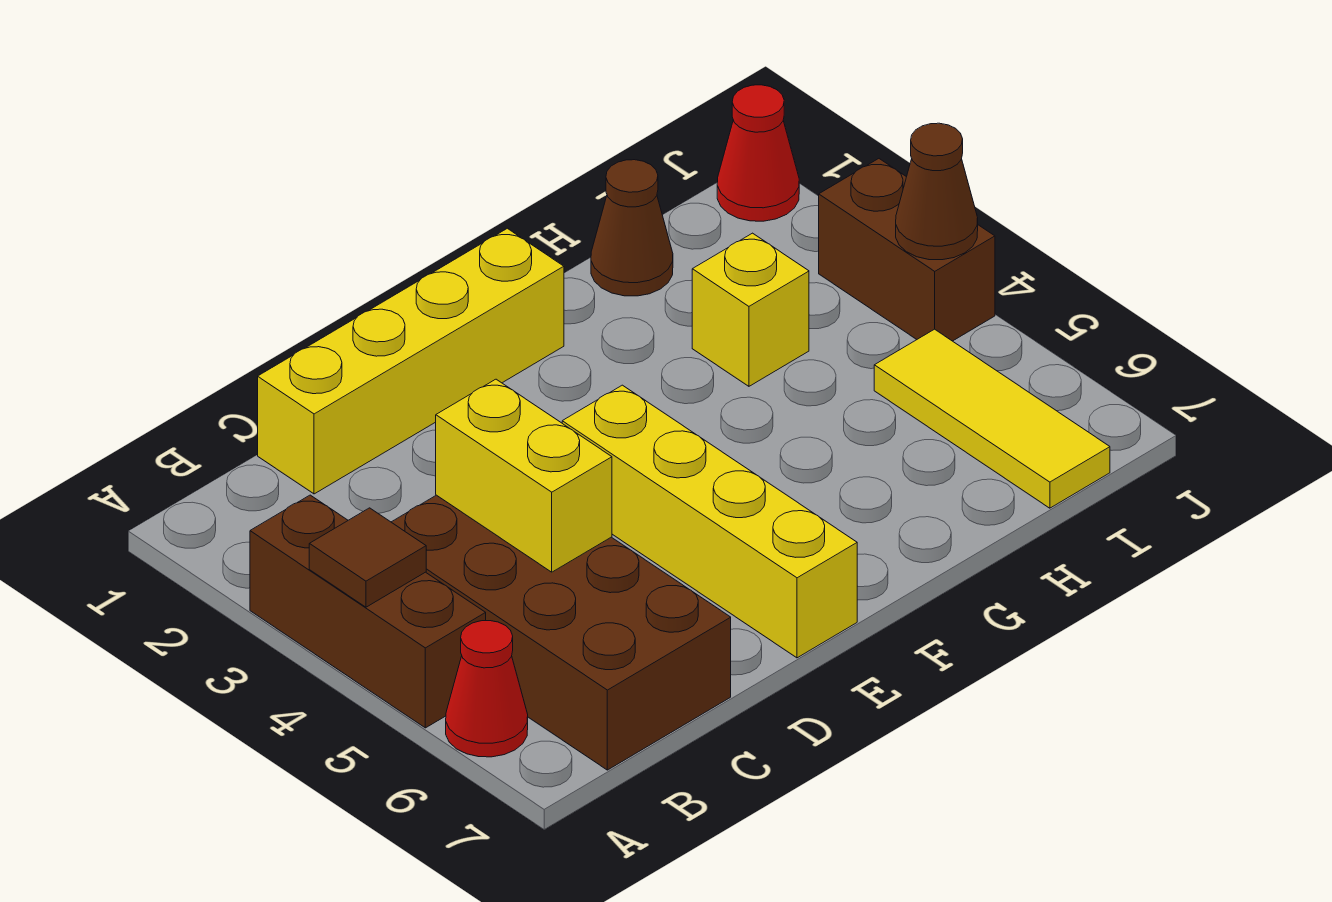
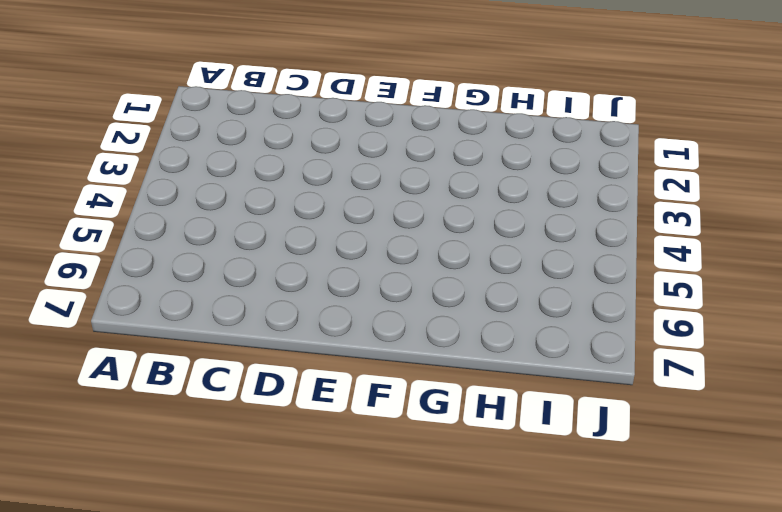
none -> brown brick A3:A5 level 1
none -> red cone A6 level 1
none -> brown brick B4:C7 level 1

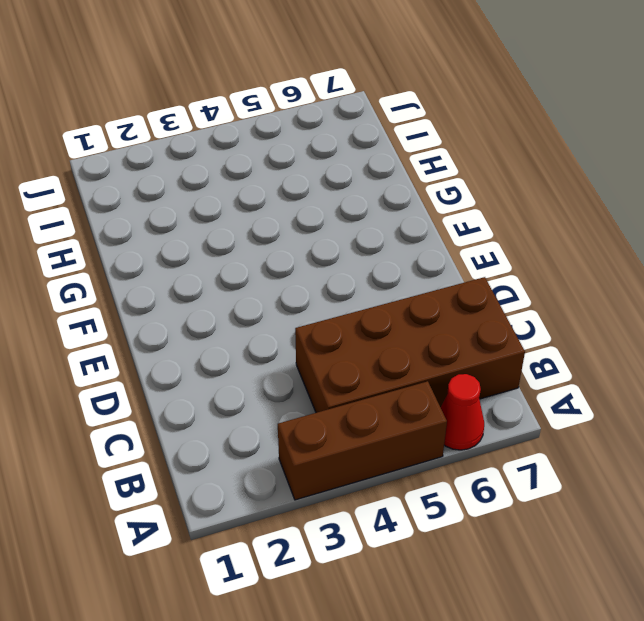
none -> yellow brick C1:F1 level 1
none -> yellow brick E4:E7 level 1
none -> brown cone H1 level 1

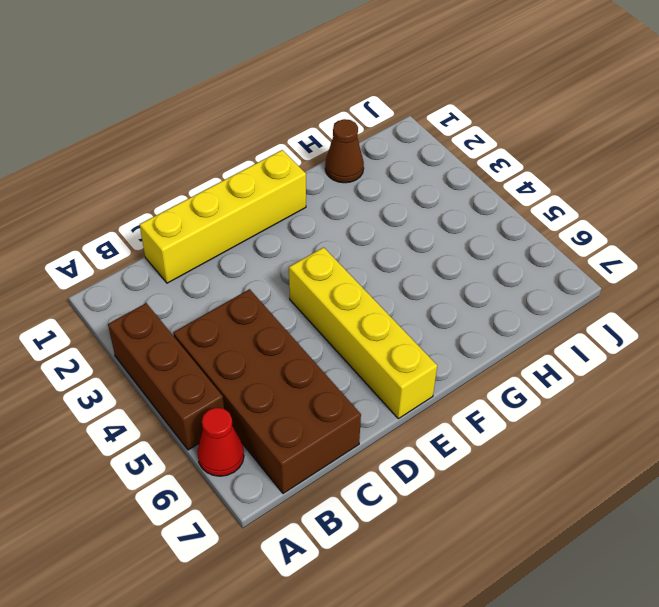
none -> yellow brick H3 level 1
none -> yellow tile I5:I7 level 1
none -> red cone J1 level 1

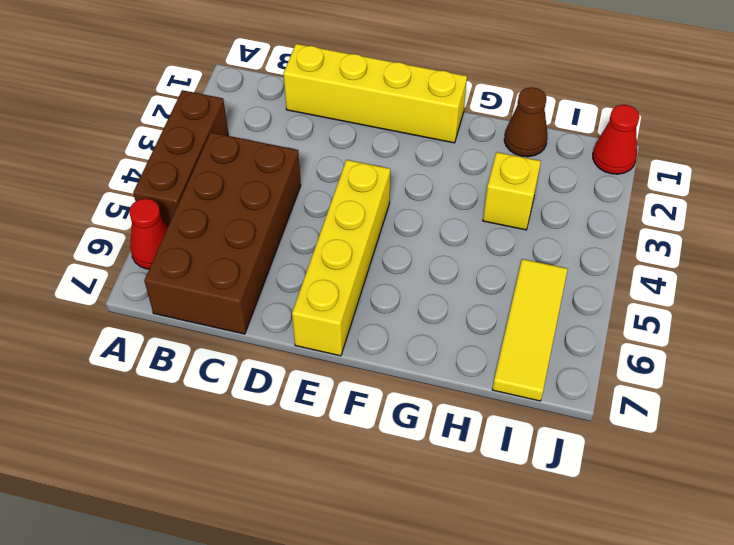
none -> brown brick J3:J4 level 1
none -> brown tile A4 level 2
none -> yellow brick C4:C5 level 2

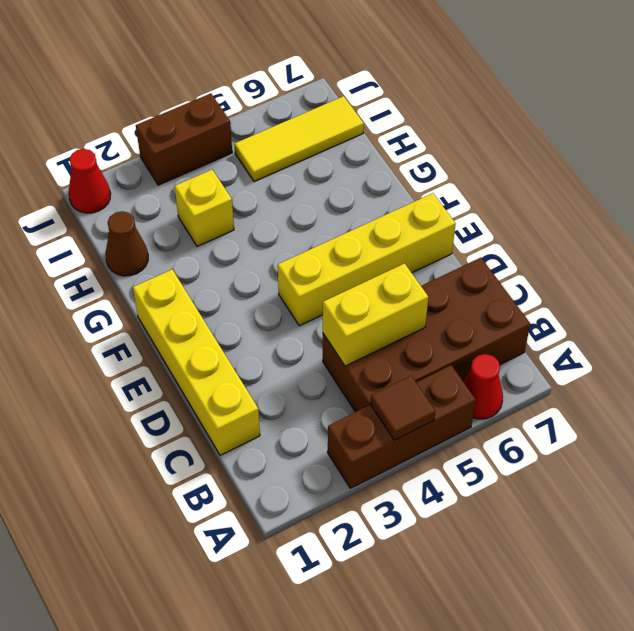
none -> brown cone J4 level 2

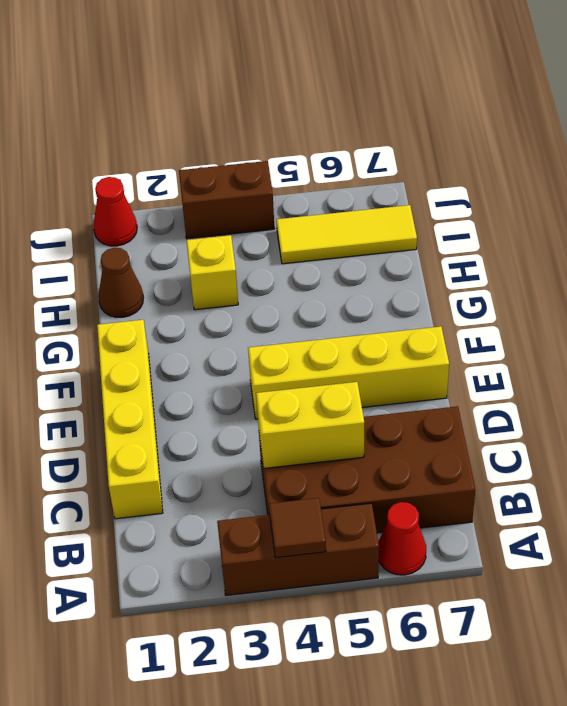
none -> brown cone J4 level 2

